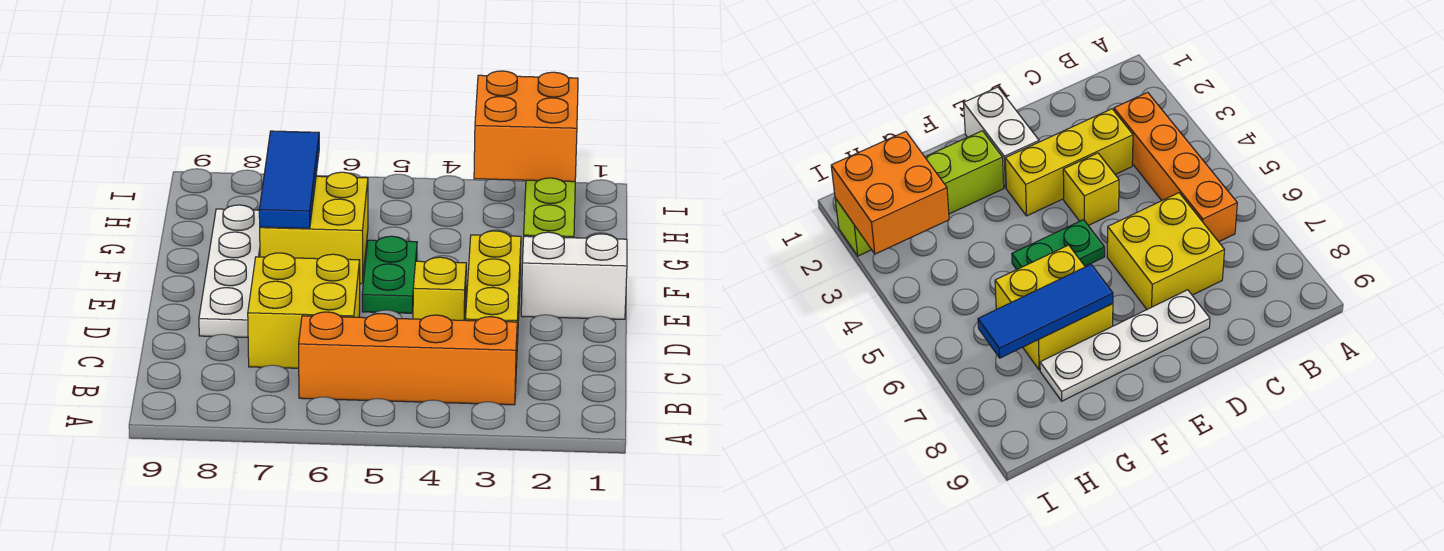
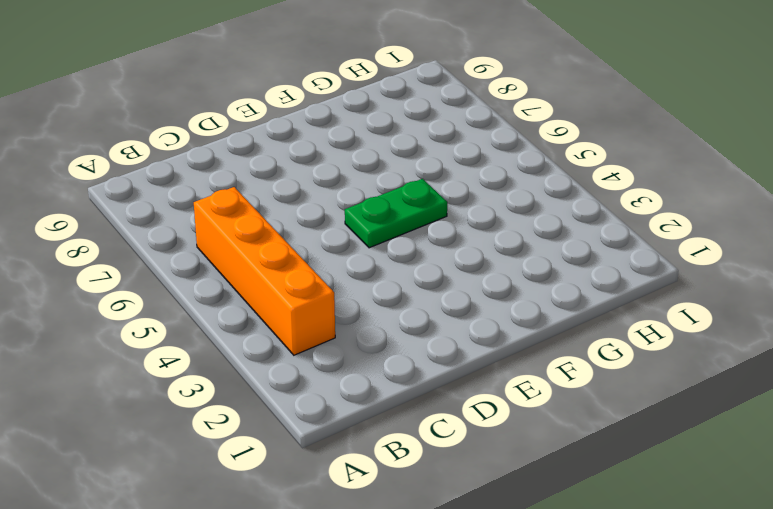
none -> yellow brick C3:E3 level 1
none -> yellow brick C6:D7 level 1

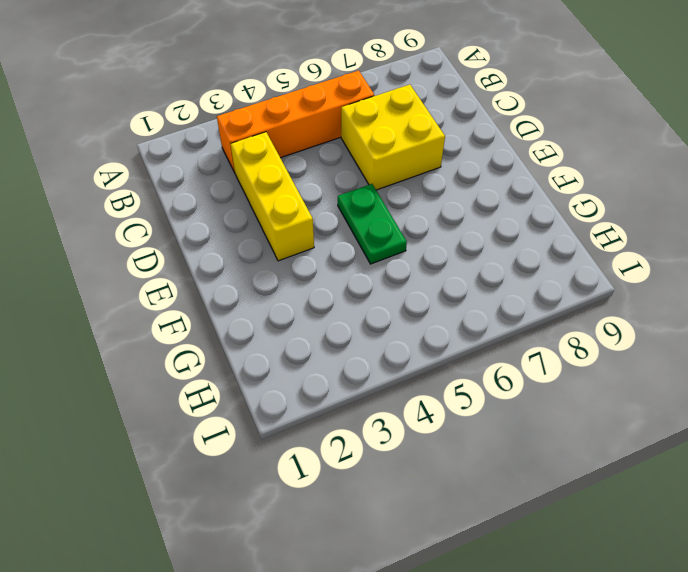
none -> yellow brick D4 level 1
none -> white plate D8:G8 level 1

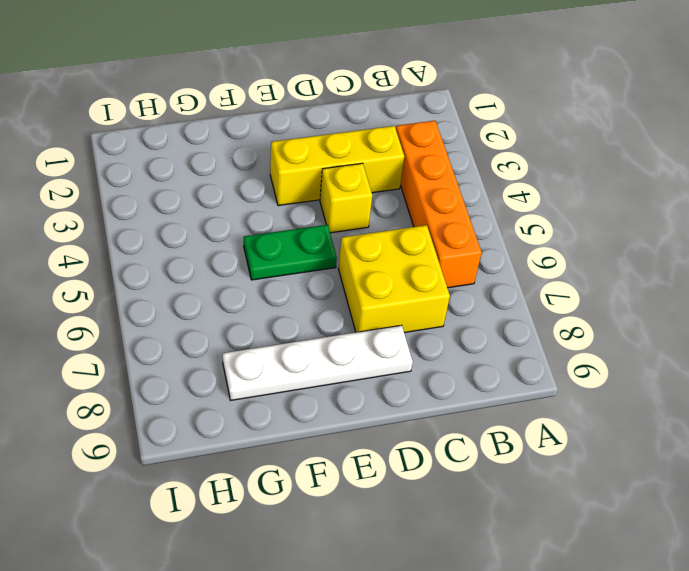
none -> white brick E1:E2 level 1
none -> lime brick F2:I2 level 1

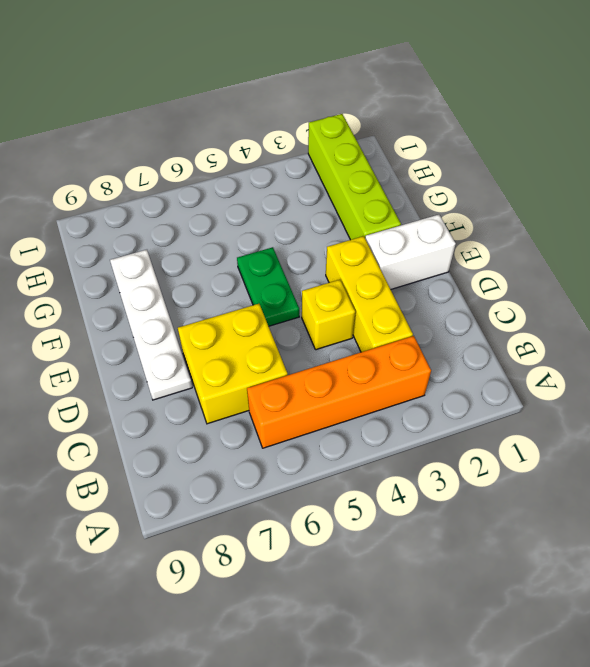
none -> yellow brick F6:G7 level 1
none -> blue tile F7:H7 level 2

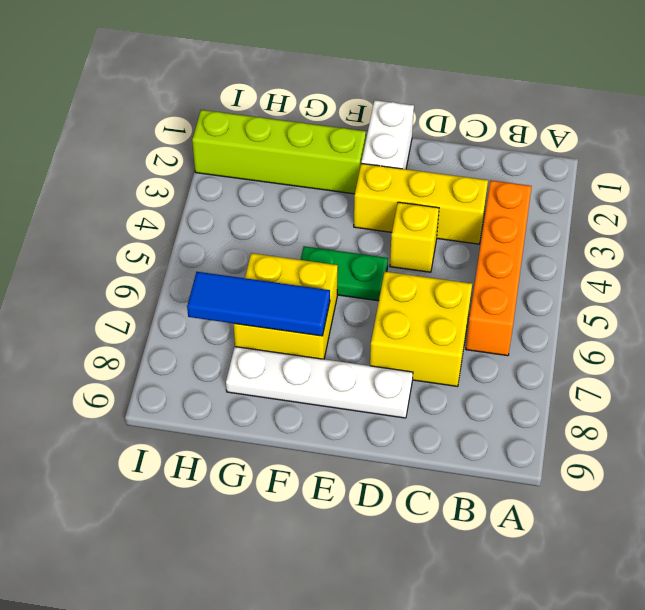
none -> orange brick H2:I3 level 2

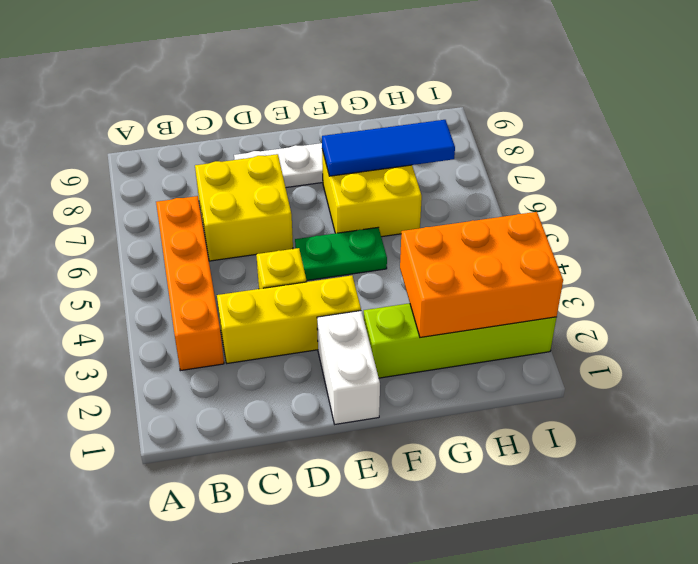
orange brick G2:I3 level 2 -> orange brick H2:I3 level 2

